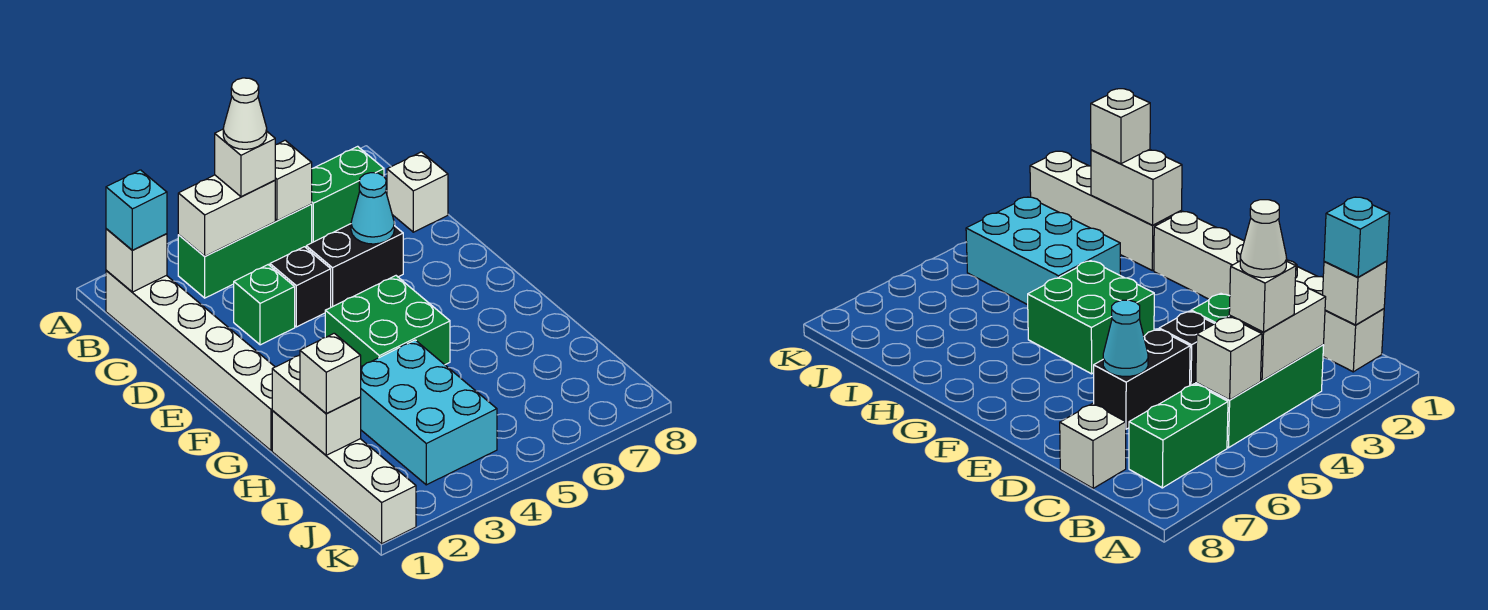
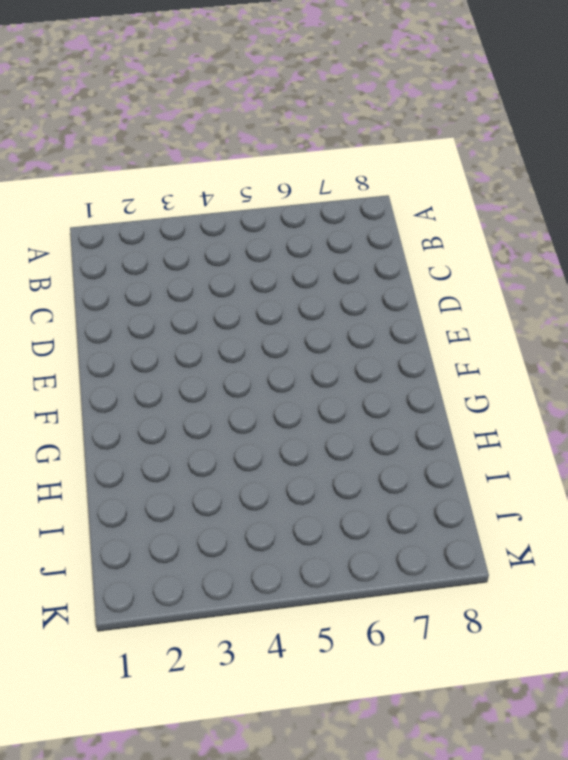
none -> white brick B1:G1 level 1
none -> green brick B3:B5 level 1
none -> green brick B6:B7 level 1

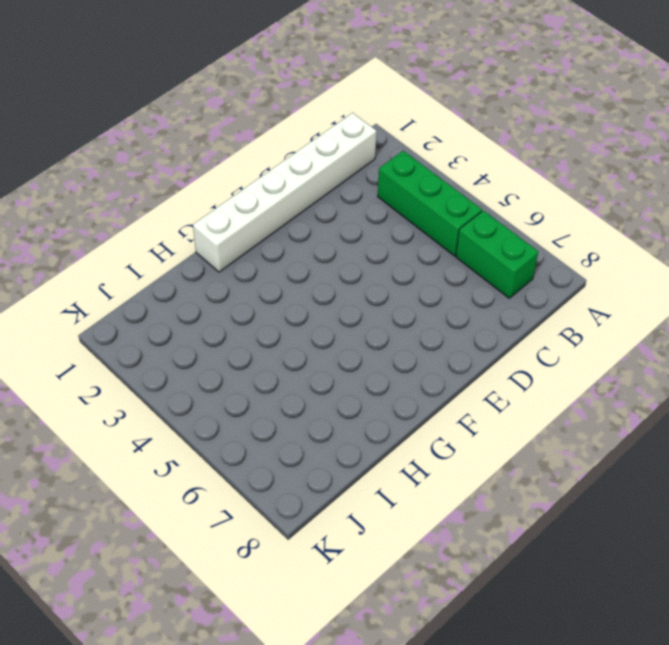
none -> white brick C8 level 1
none -> green brick D3 level 1
none -> black brick D4 level 1

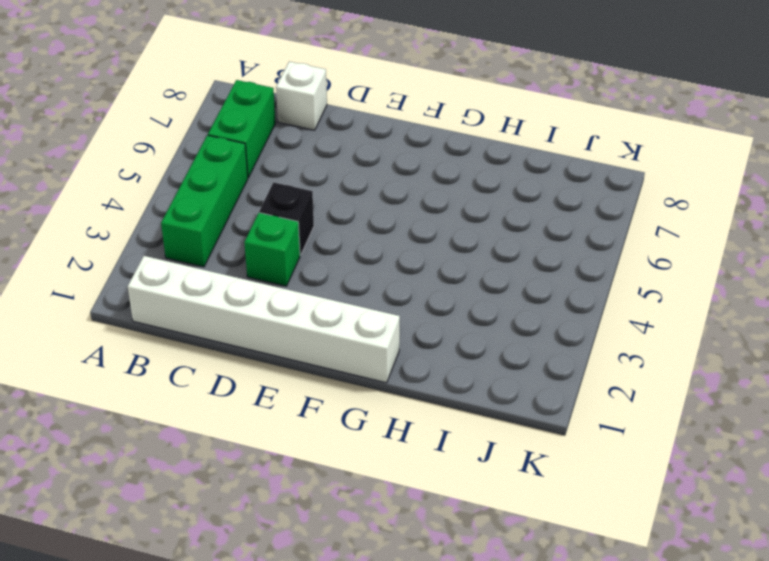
none -> black brick D5:D6 level 1
none -> green brick F4:G5 level 1
none -> white brick H1:K1 level 1

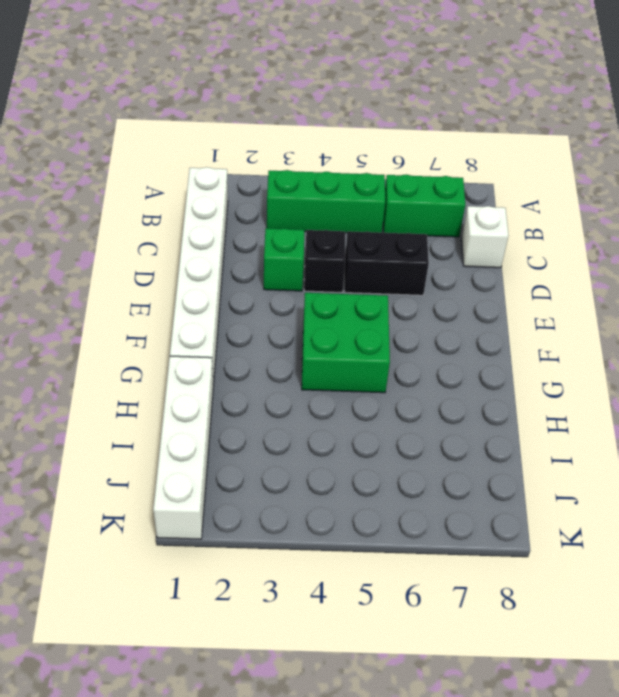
none -> cyan brick H3:J4 level 1
none -> white brick B1 level 2
none -> white brick B3:B4 level 2

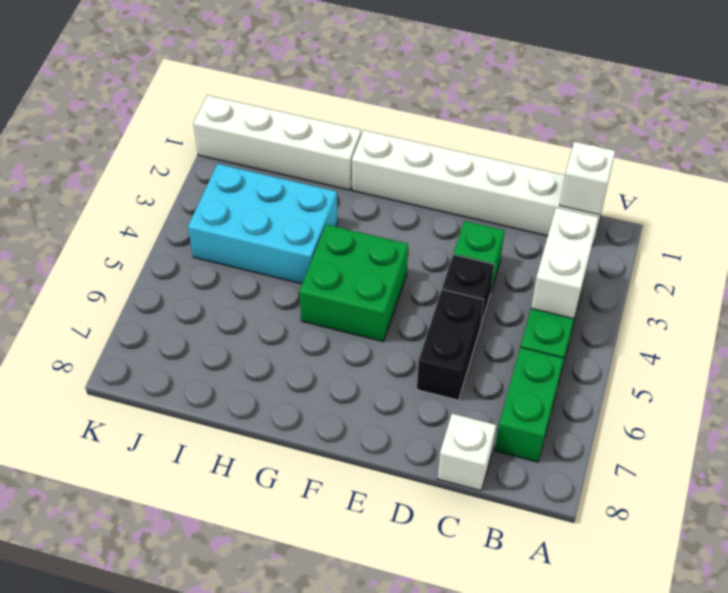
none -> white brick B5 level 2
none -> cyan cone D6 level 2
none -> white brick H1:I1 level 2

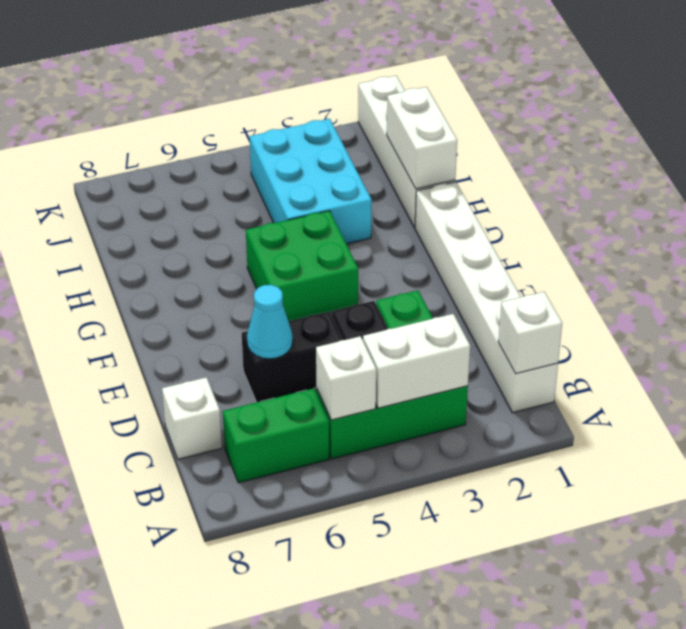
none -> cyan brick B1 level 3
none -> white brick B4 level 3
none -> white brick I1 level 3

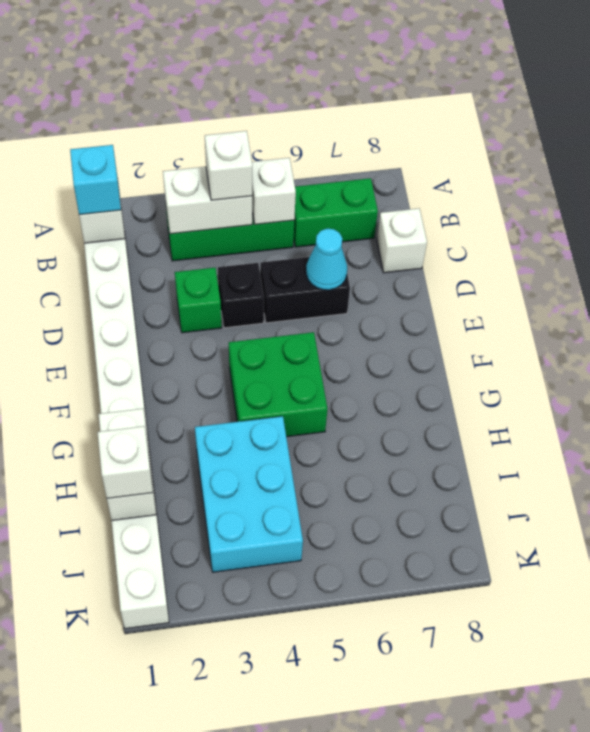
none -> white cone B4 level 4

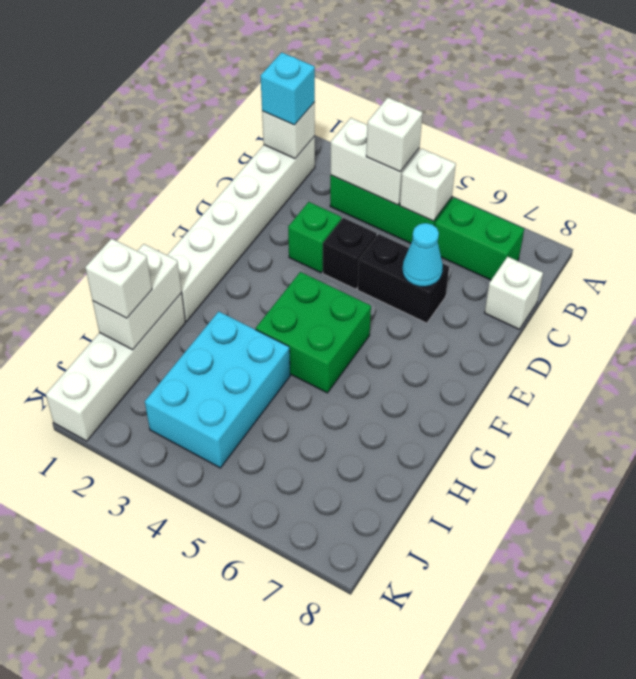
none -> white cone B4 level 4

